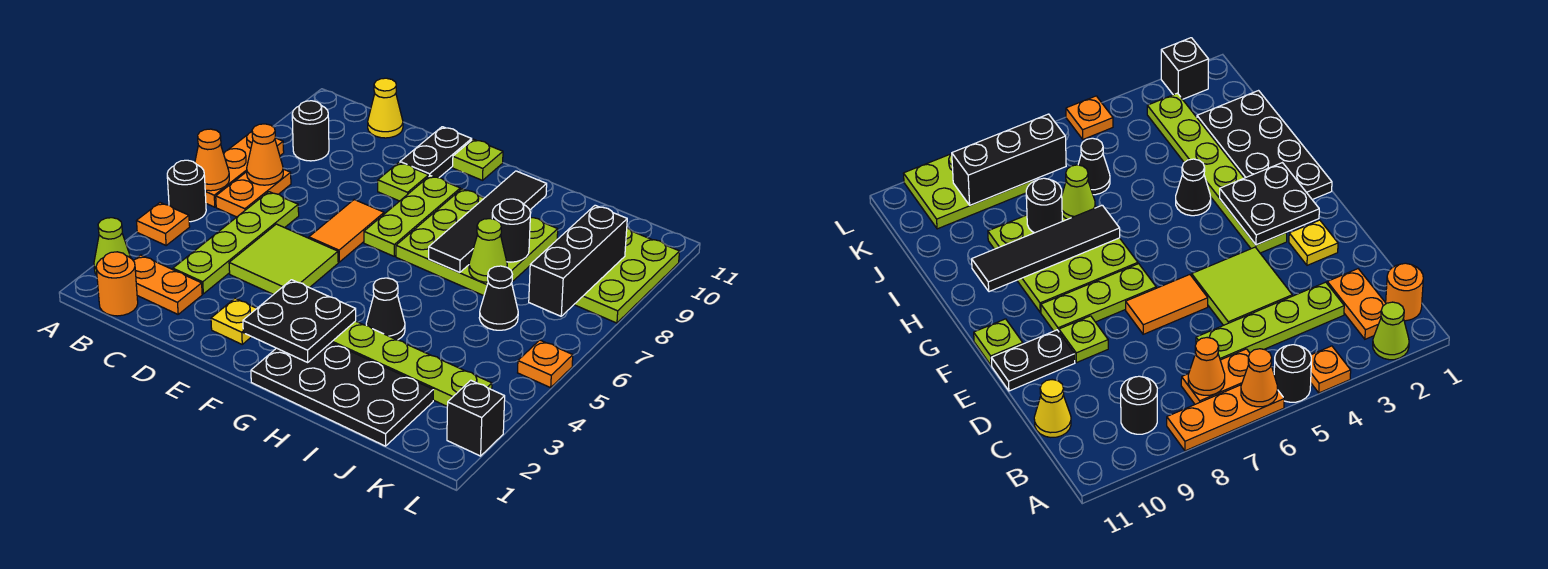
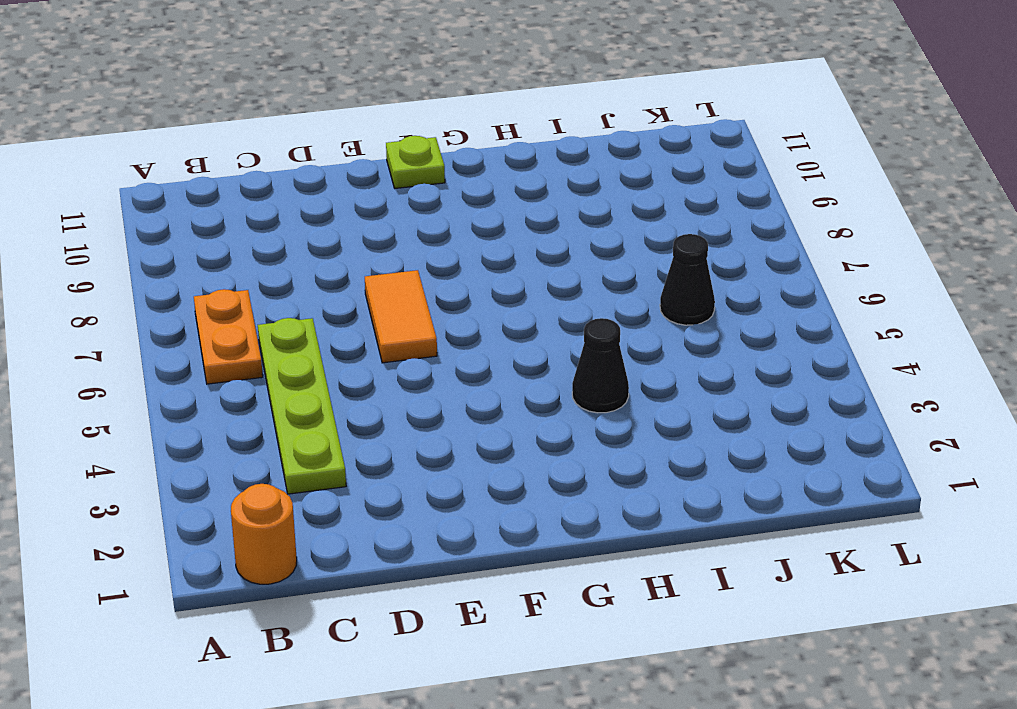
none -> lime cone A2 level 1
none -> orange plate A4 level 1
none -> black round brick A5 level 1
none -> orange plate A6:A8 level 1

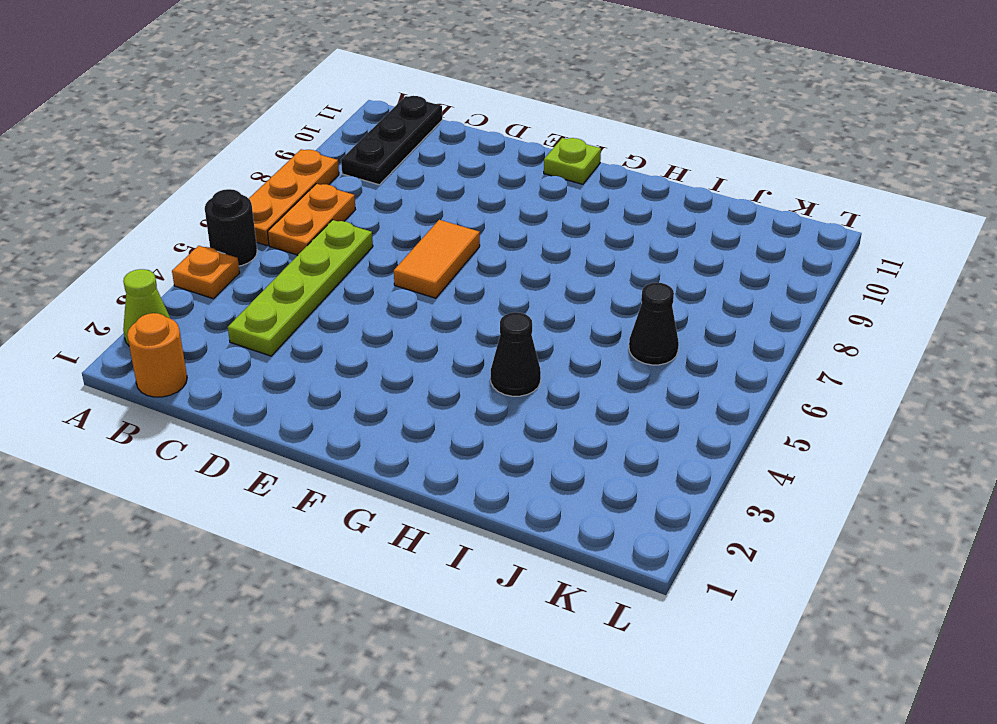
black plate B9:B11 level 1 -> black round brick B9 level 1
none -> orange plate B2:C2 level 1
none -> yellow cone C11 level 1
none -> lime tile D4:E5 level 1
none -> yellow plate E2 level 1

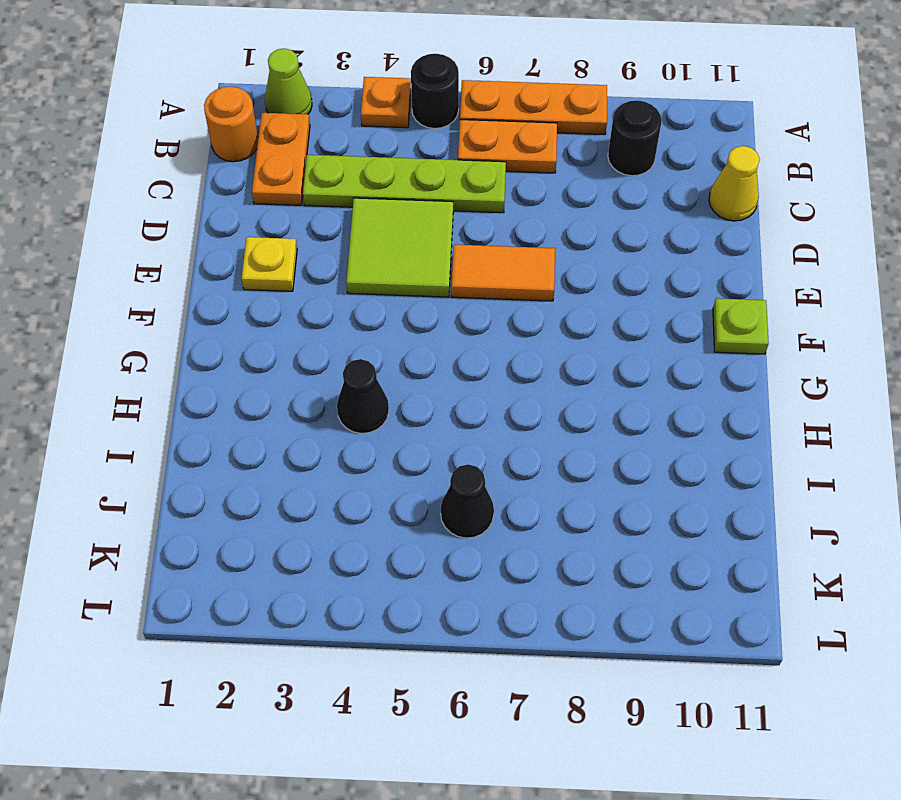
none -> lime plate E9 level 1
none -> black plate E10:E11 level 1
none -> lime plate F3:K3 level 1
none -> lime plate F7:F9 level 1

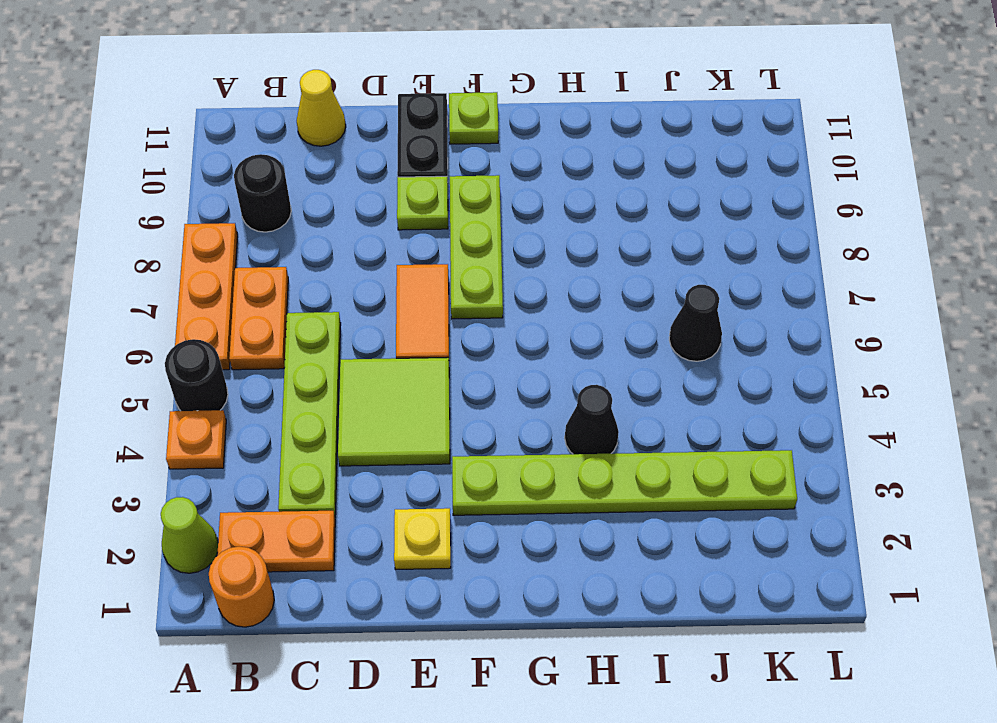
none -> black plate G1:J2 level 1
none -> lime plate G7:I9 level 1
none -> lime plate K8:L10 level 1
none -> black brick L2 level 1

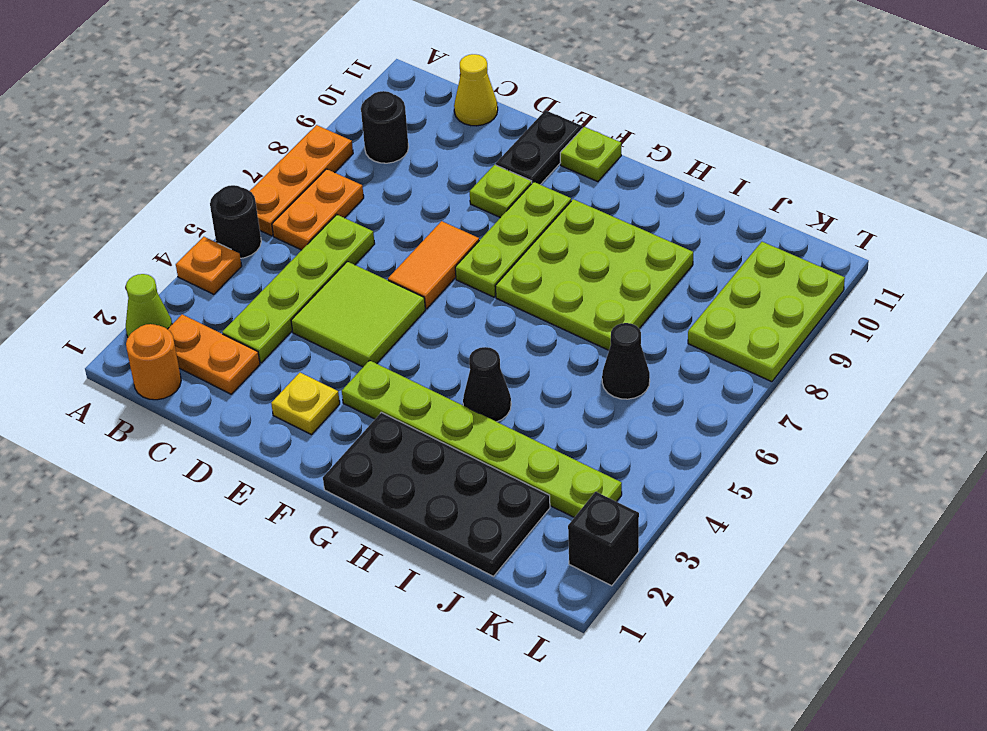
none -> orange plate L5 level 1
none -> orange cone A6 level 2
none -> orange cone B7 level 2
none -> black plate F2:G3 level 2

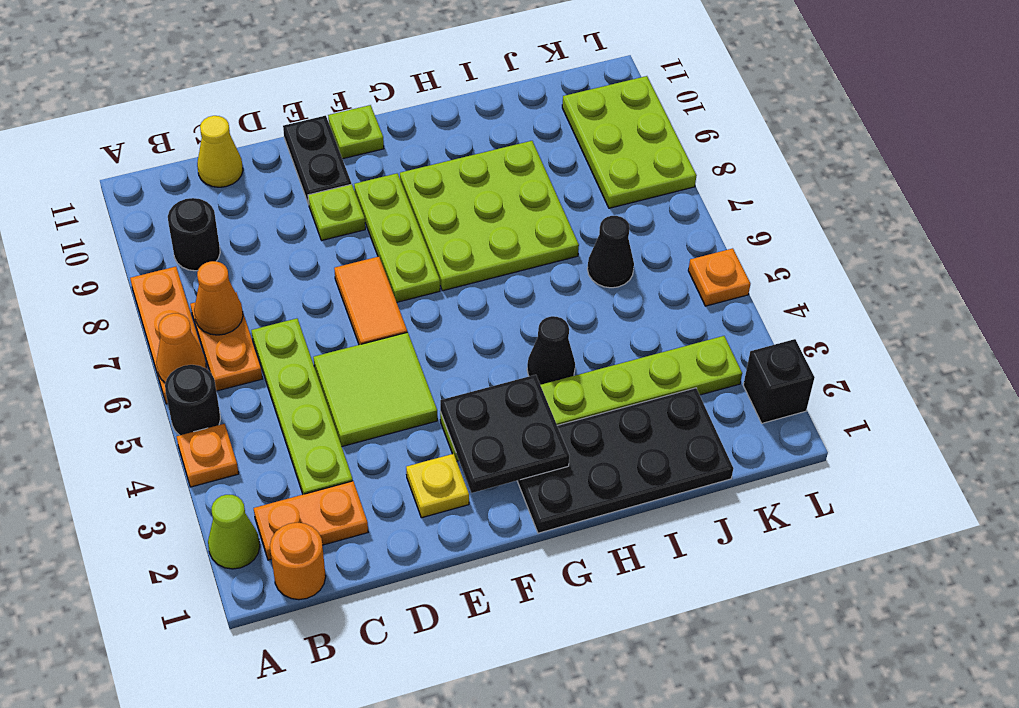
none -> black tile H7:H10 level 2
none -> lime cone I7 level 2
none -> black round brick I8 level 2
none -> black brick K7:K9 level 2

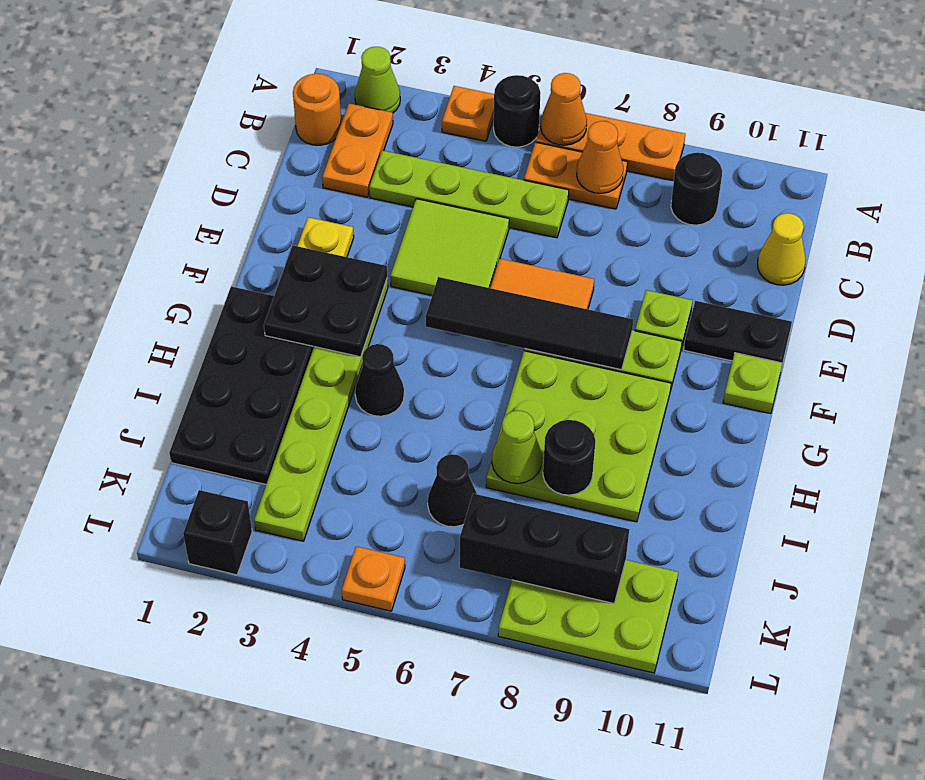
black tile F5:F8 level 2 -> black tile H7:H10 level 2

